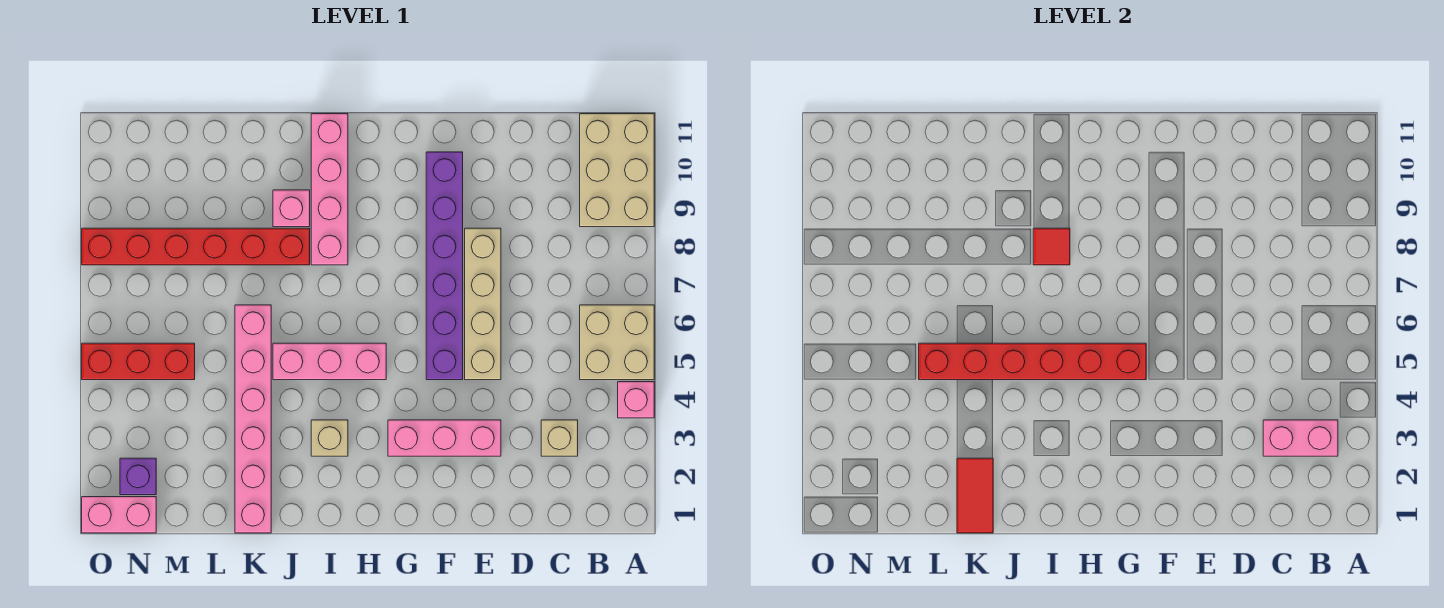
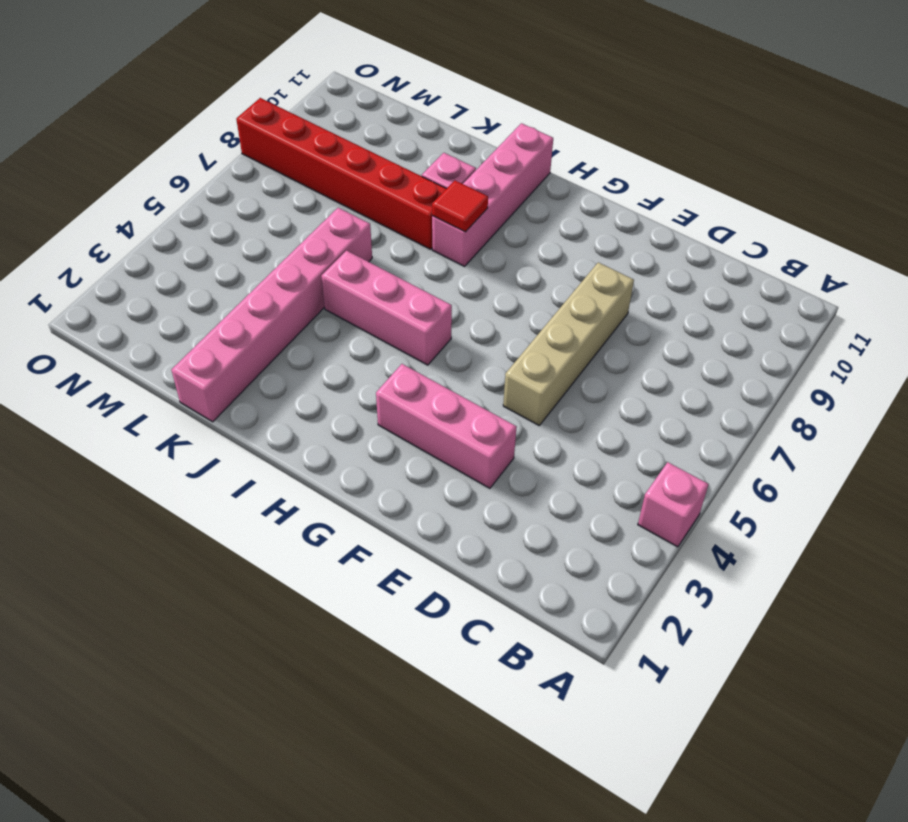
none -> tan brick A5:B6 level 1
none -> tan brick A9:B11 level 1
none -> tan brick C3 level 1

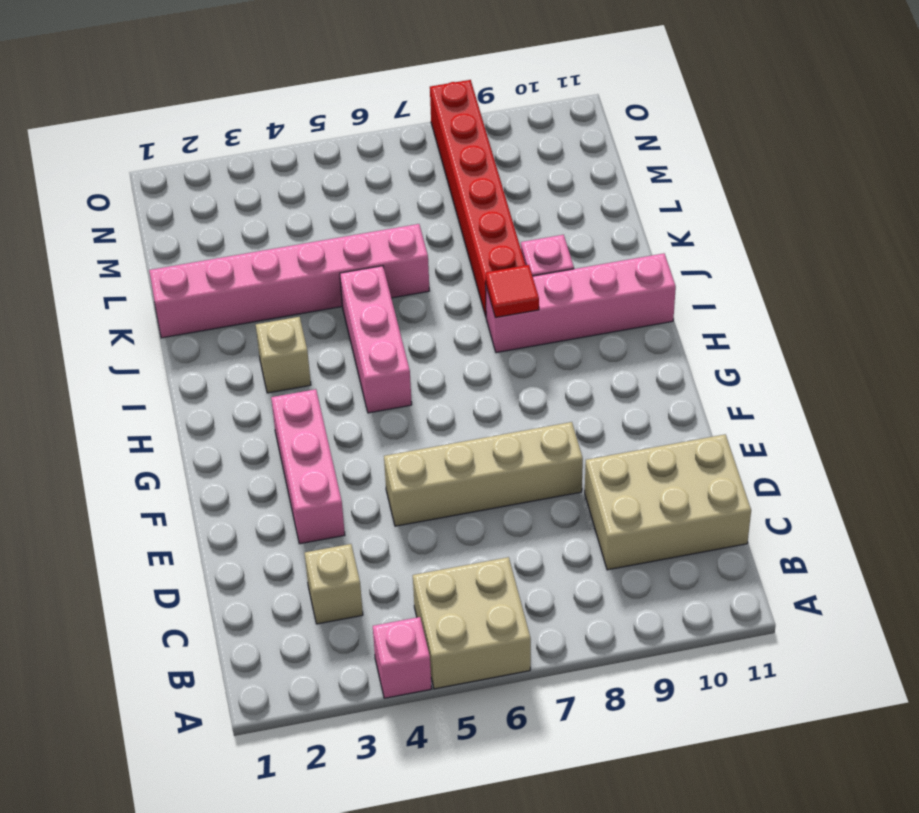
tan brick C9:D11 level 1 -> tan brick A9:B11 level 1
none -> purple brick F5:F10 level 1
none -> red brick M5:O5 level 1
none -> pink brick N1:O1 level 1

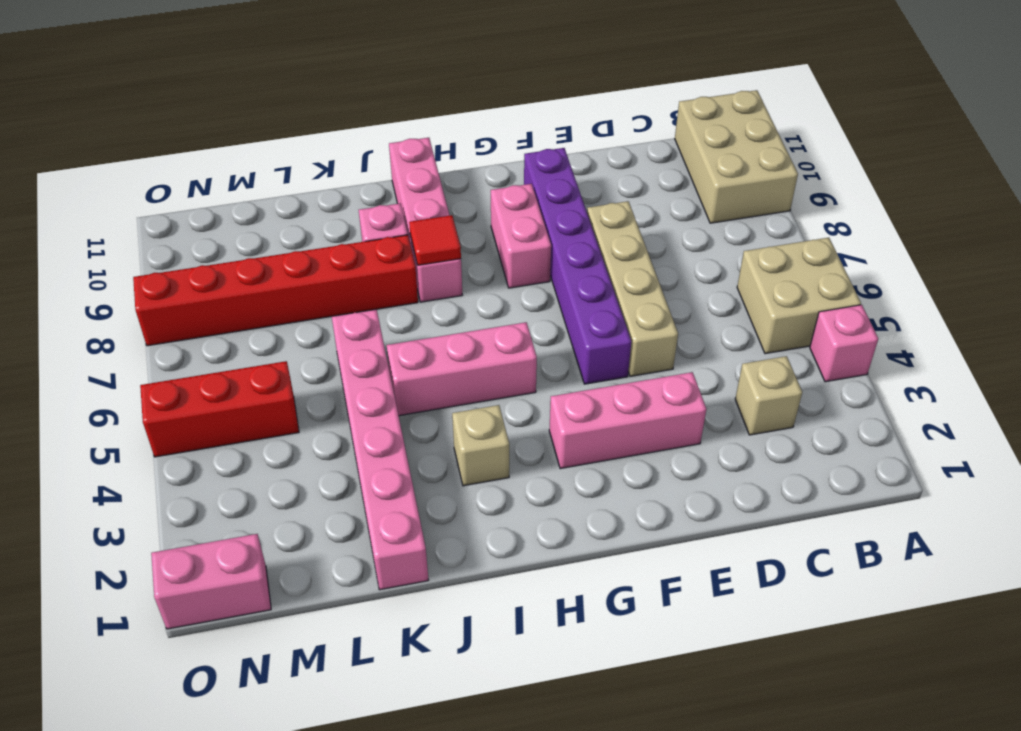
pink brick G8:G9 level 1 -> pink brick B3:C3 level 2
none -> purple brick N2 level 1
none -> red brick G5:L5 level 2
none -> red tile K1:K2 level 2

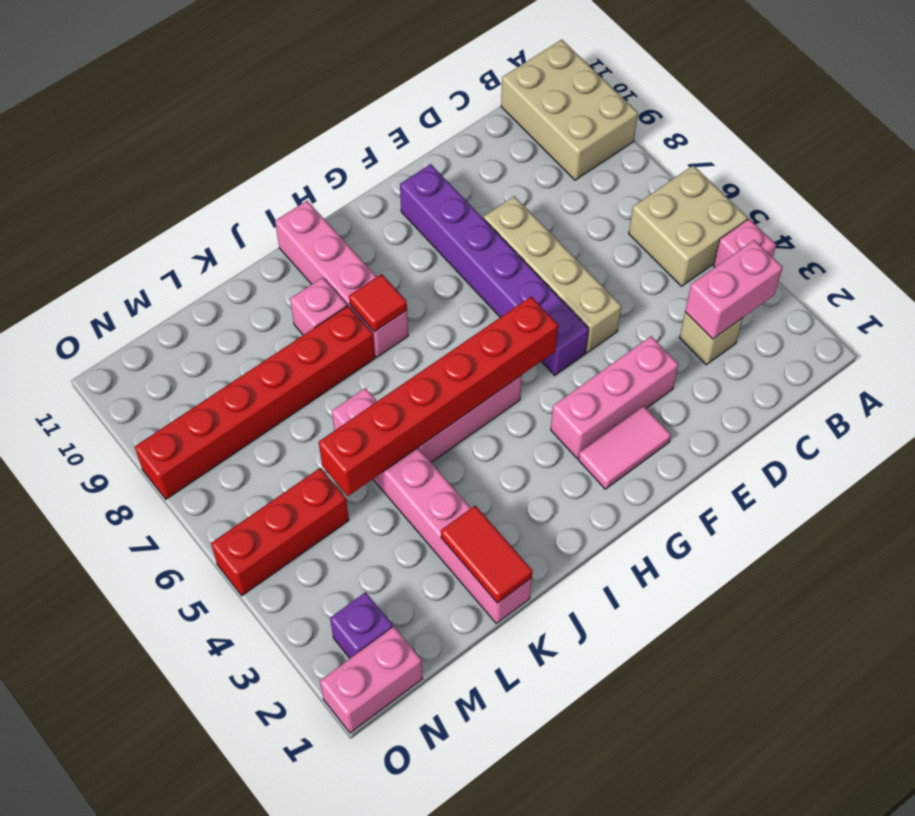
pink tile F2:G2 level 1 -> none
none -> tan brick I3 level 1

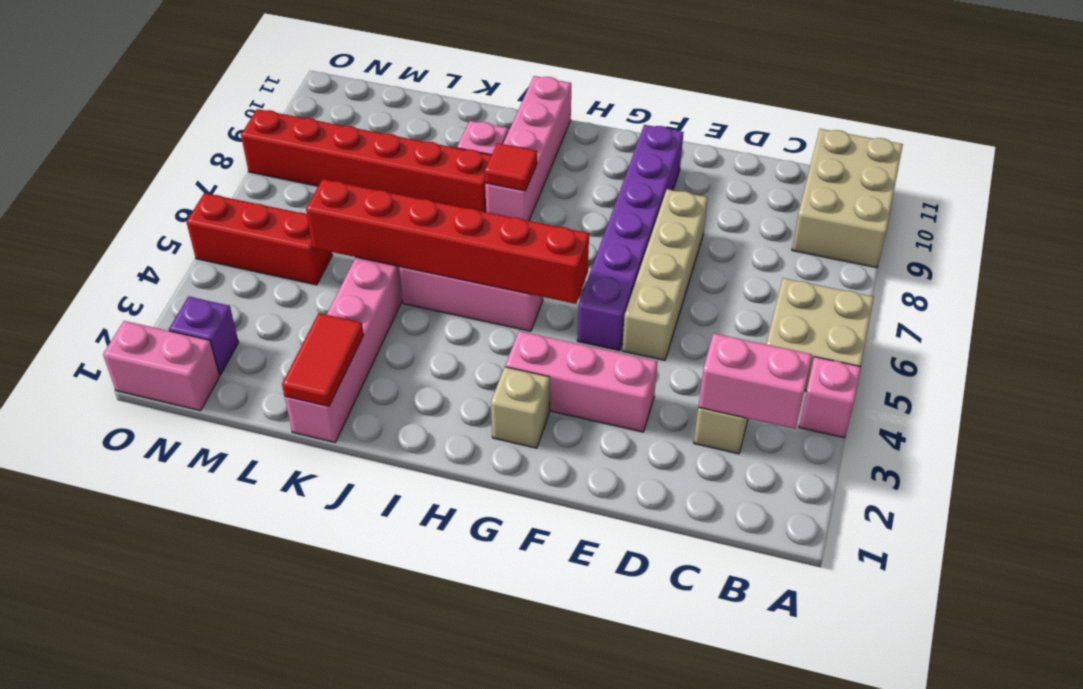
tan brick G2 level 1 -> tan brick I3 level 1

